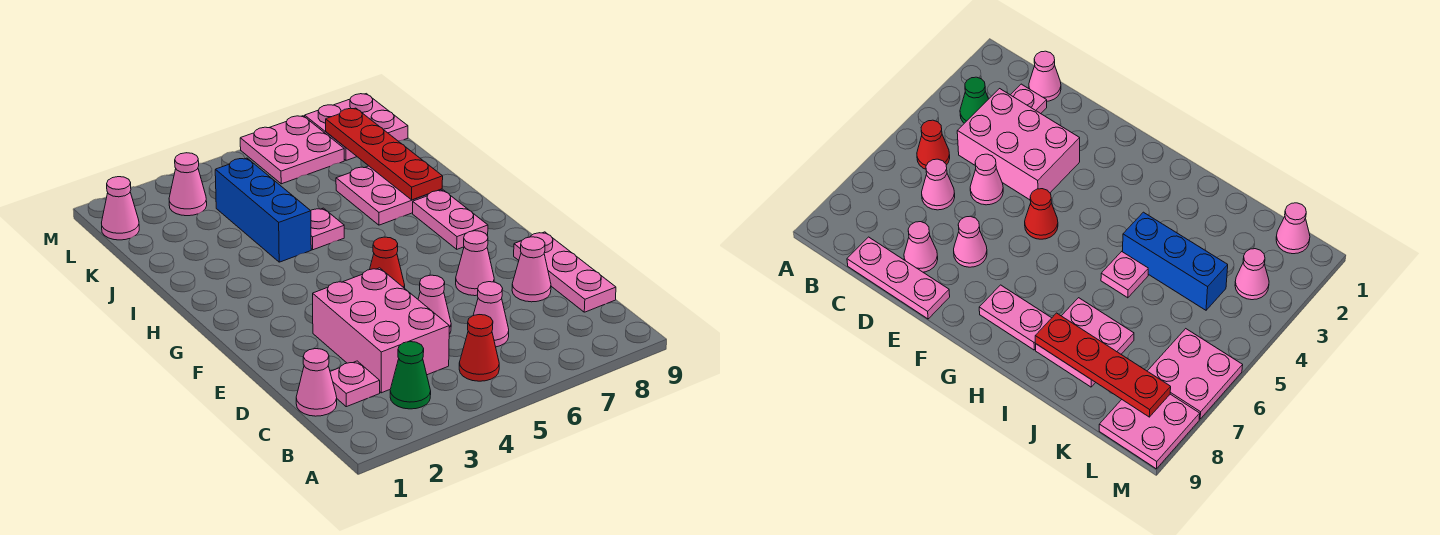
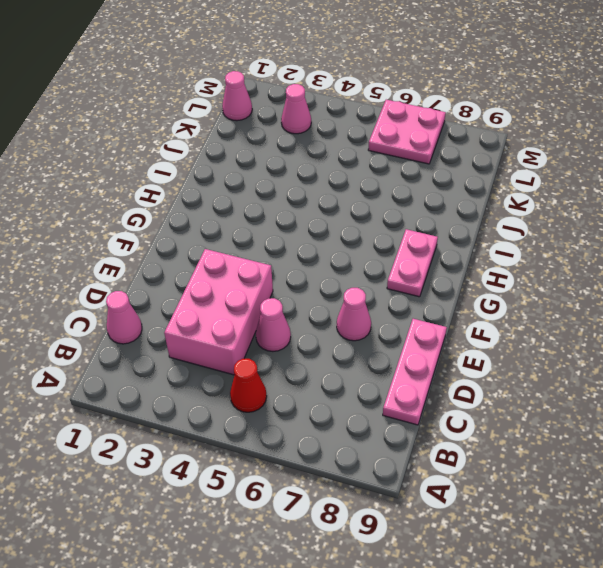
none -> green cone B3 level 1
none -> pink plate C2 level 1
none -> pink cone C6 level 1

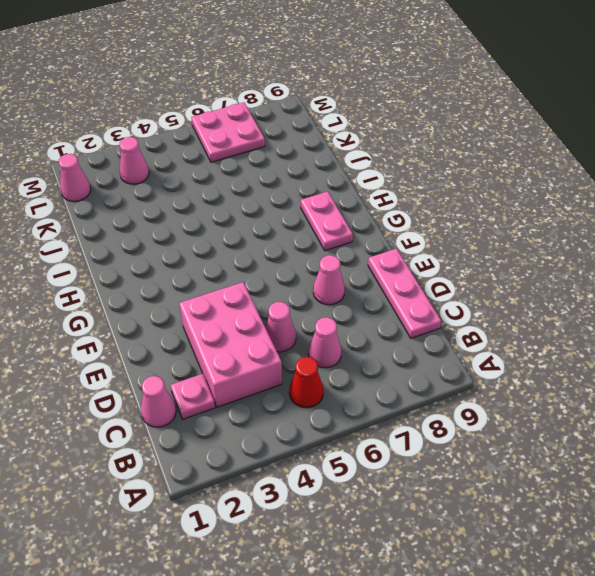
none -> green cone B3 level 1
none -> pink cone D8 level 1
none -> red cone F5 level 1

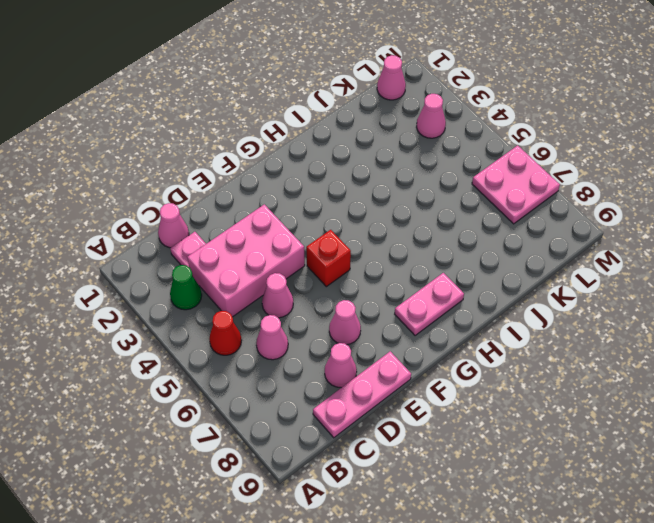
red brick F5 level 1 -> red cone F5 level 1
none -> blue brick I4:K4 level 1
none -> pink plate I5 level 1
none -> pink plate I7:J8 level 1

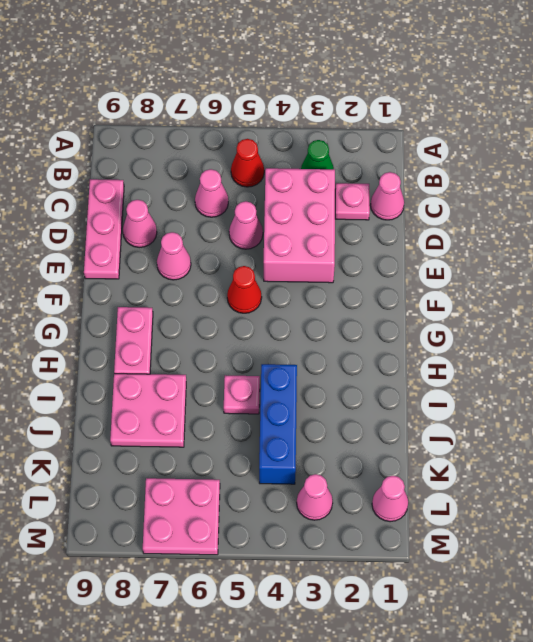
none -> pink plate L8:M9 level 1
none -> red plate I8:L8 level 2

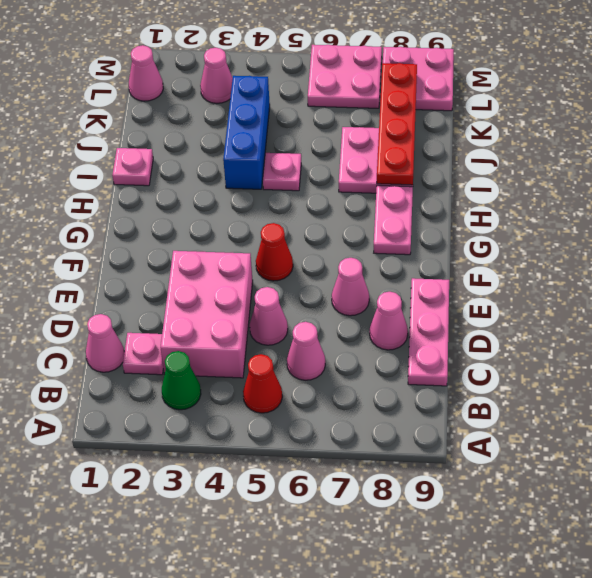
pink plate I1 level 1 -> none

